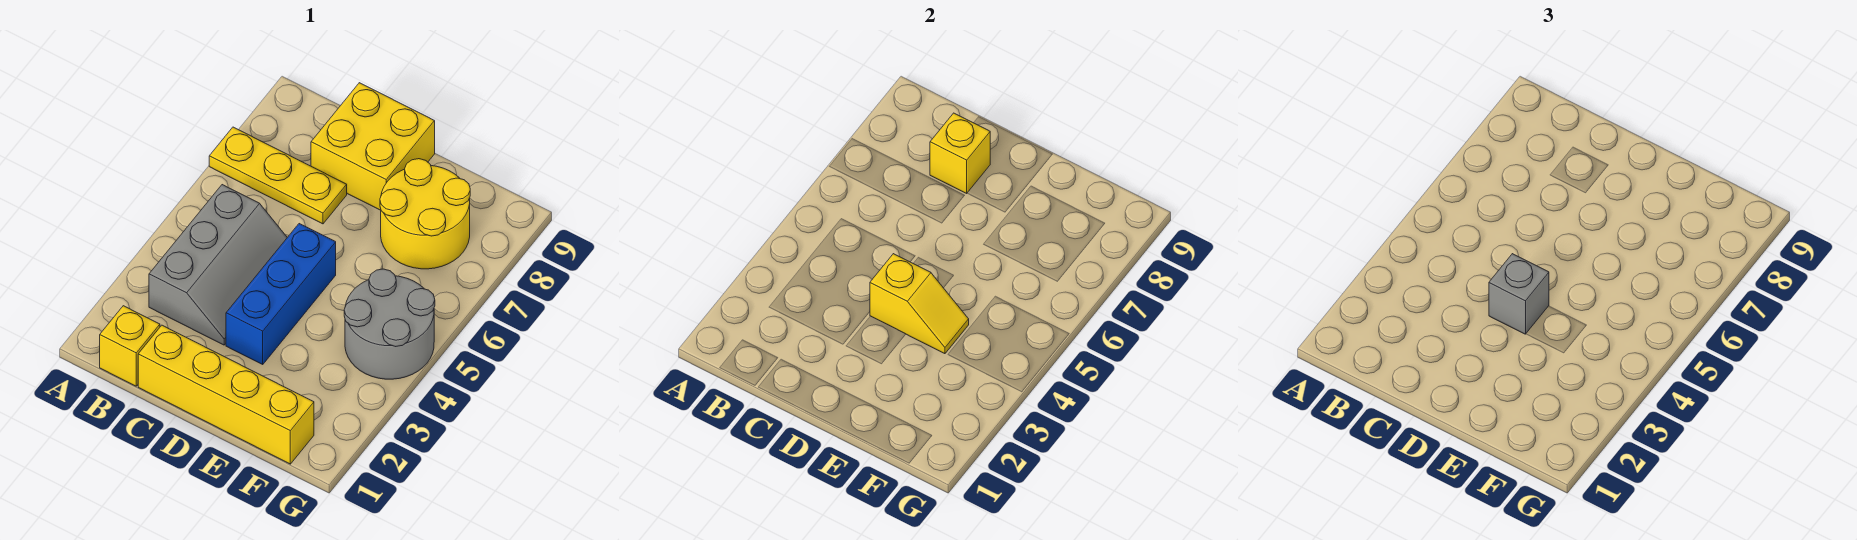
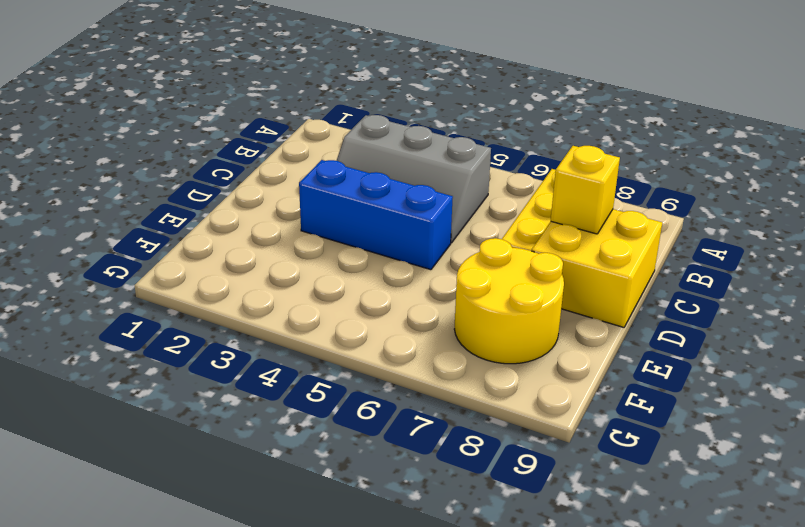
none -> yellow brick B1 level 1
none -> yellow brick C1:F1 level 1

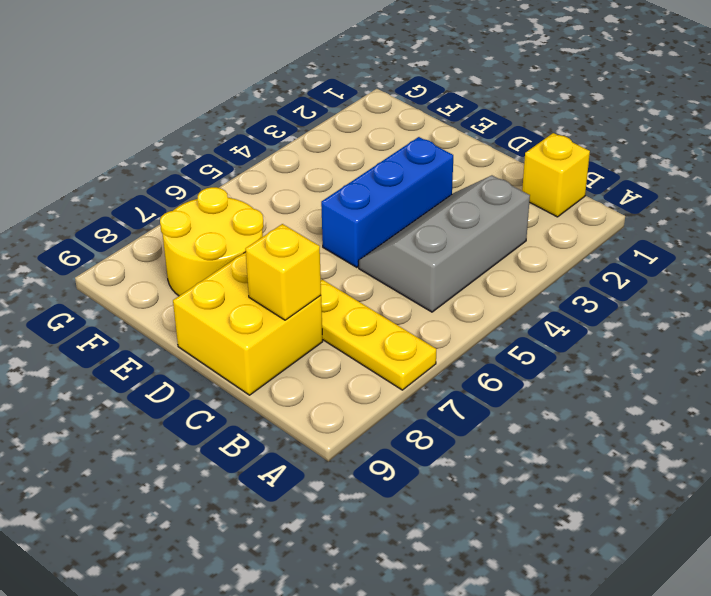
none -> yellow brick C1:F1 level 1
none -> grey round brick F4:G5 level 1

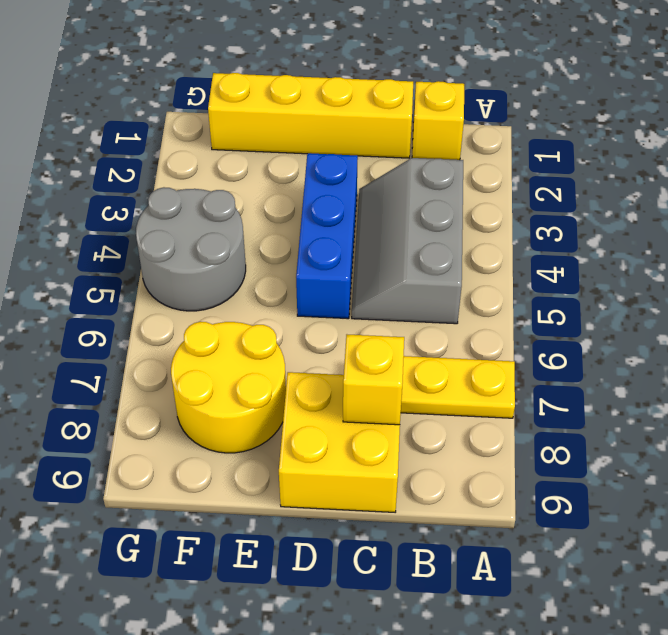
none -> yellow slope D4:E4 level 2 top D
none -> grey brick D4 level 3

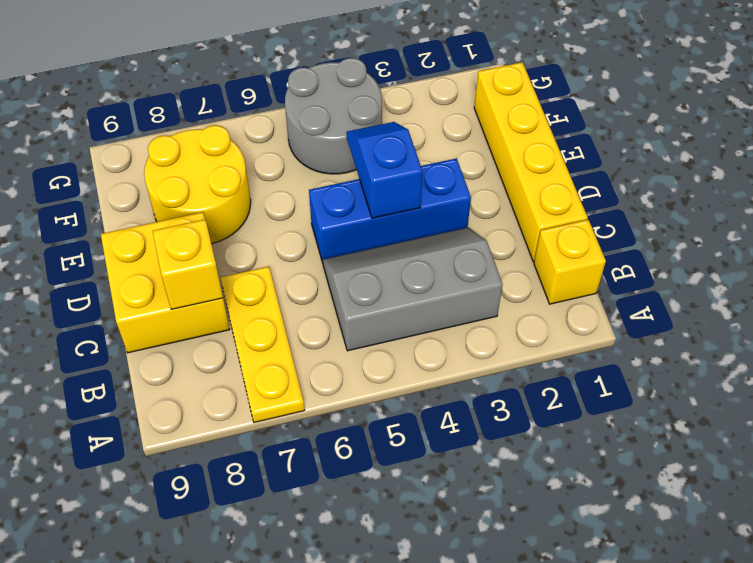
blue slope D4:E4 level 2 top D -> yellow slope D4:E4 level 2 top D
none -> grey brick D4 level 3

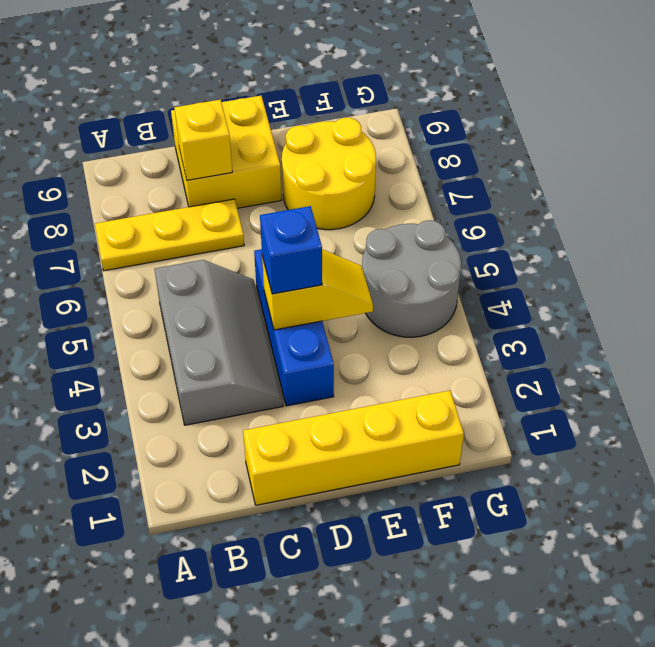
blue brick D4 level 3 -> grey brick D4 level 3
none -> yellow brick B1 level 1

